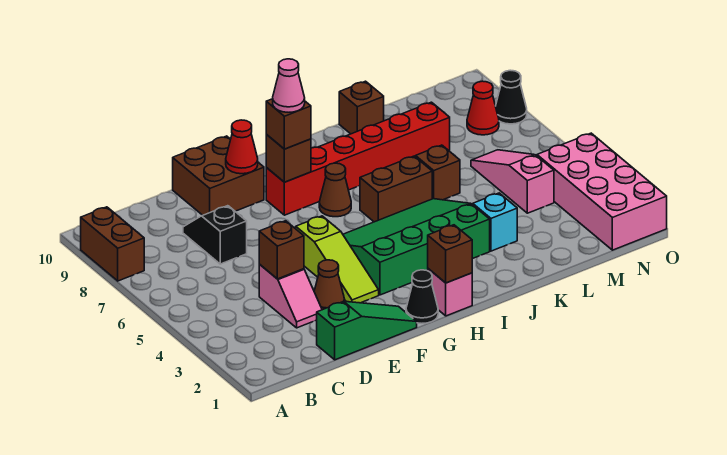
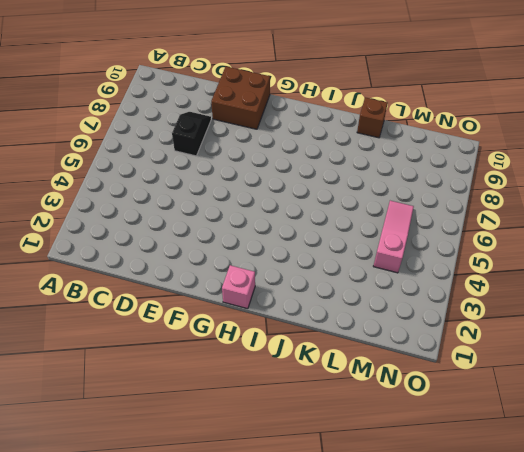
none -> brown brick A8:A9 level 1
none -> green slope D1:F1 level 1 top D
none -> pink slope D3:D4 level 1 top 4

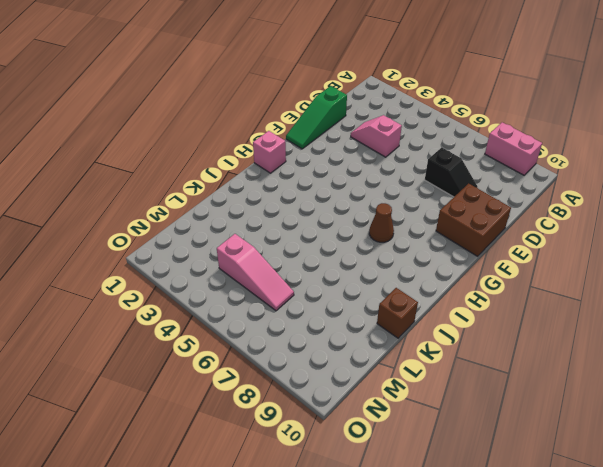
pink brick A8:A9 level 1 -> brown brick A8:A9 level 1
none -> brown cone E3 level 1
none -> lime slope F3:F5 level 1 top 5
none -> black cone G1 level 1

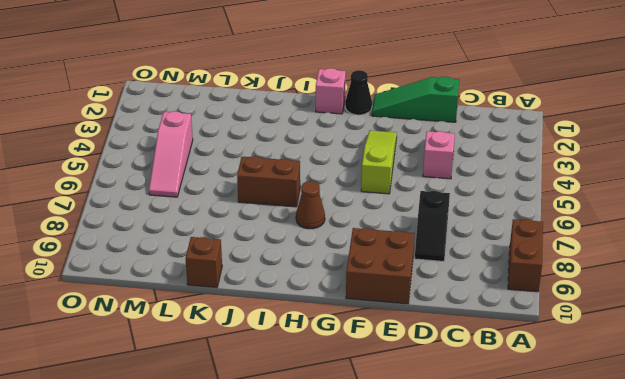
none -> brown cone E3 level 1
none -> green slope G3:J5 level 1 top 3
none -> red brick G8:L8 level 1

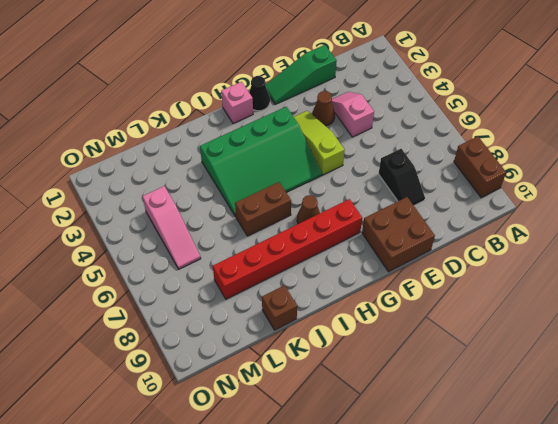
none -> cyan brick K3 level 1
none -> brown brick K6 level 1
none -> pink brick N1:O4 level 1

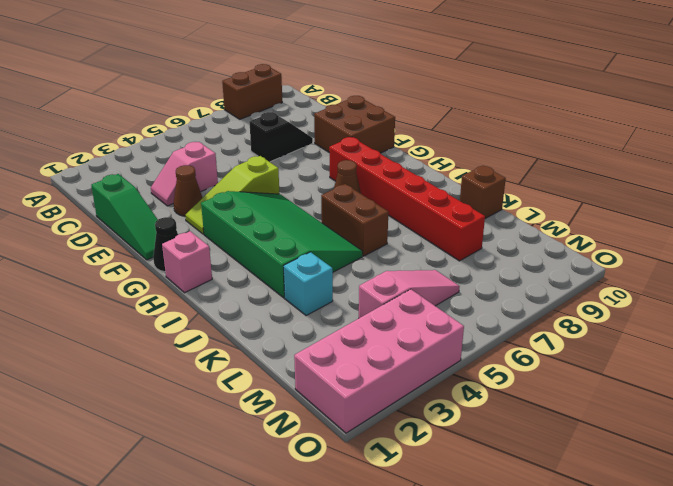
none -> brown brick K6 level 1
none -> red cone N8 level 1
none -> black cone O8 level 1

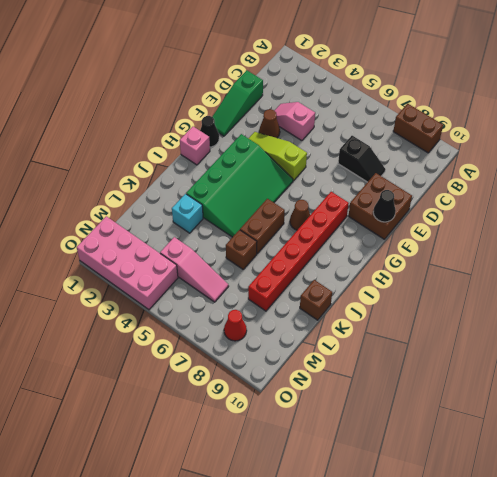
black cone F10 level 2 -> black cone O8 level 1
none -> brown brick D4 level 2
none -> red cone F9 level 2
none -> brown brick G8 level 2

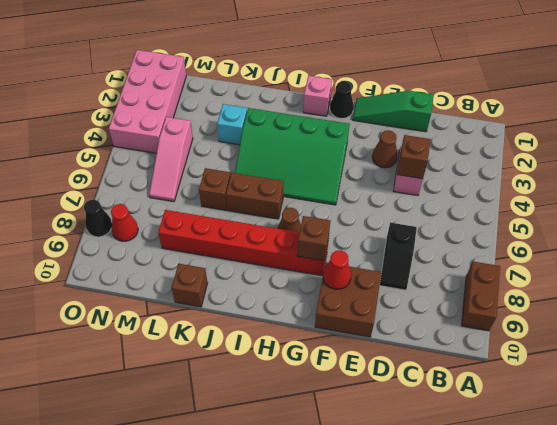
none -> lime slope F3:F5 level 1 top 5
none -> brown brick H1 level 2
none -> brown brick G8 level 3

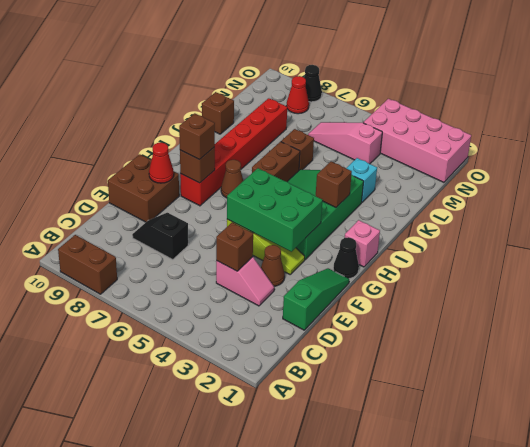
green brick F3:G5 level 2 -> none
brown brick I3 level 2 -> brown brick H1 level 2
none -> pink cone G8 level 4

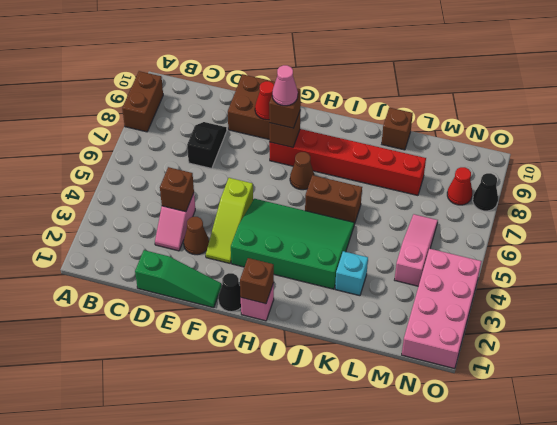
none -> brown brick K6 level 1

